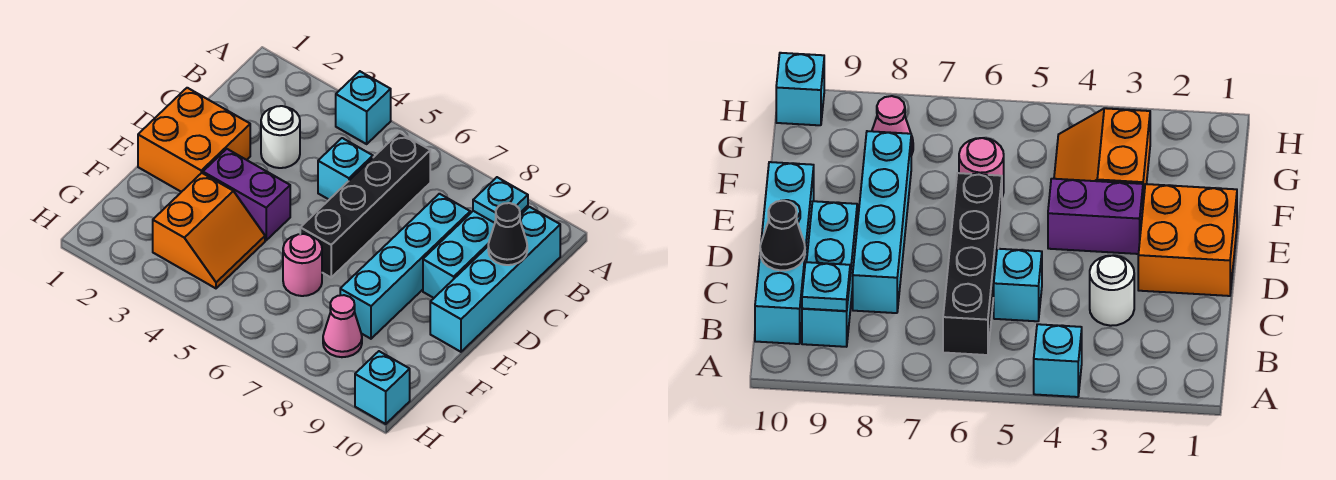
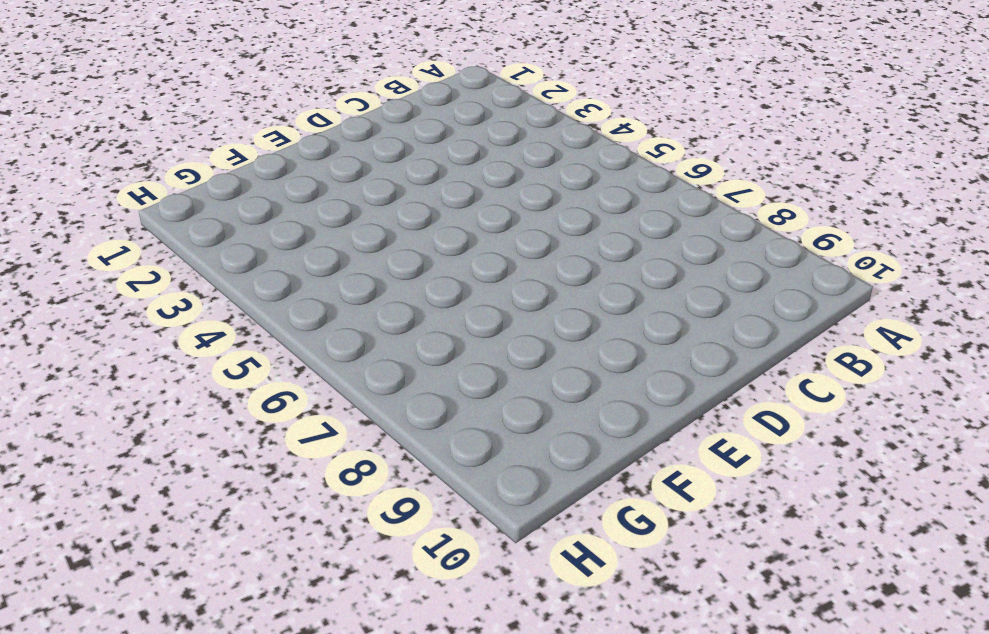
none -> cyan brick A4 level 1
none -> black brick B6:E6 level 1
none -> cyan brick B9:D9 level 1

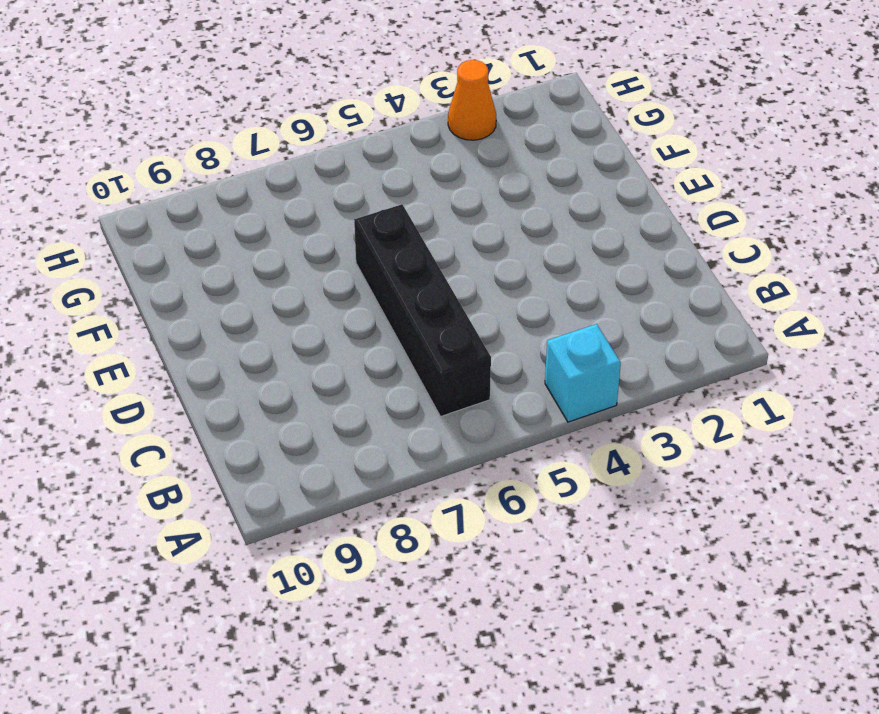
orange cone H3 level 1 -> none
none -> cyan brick B9:D9 level 1
none -> cyan brick B10:E10 level 1
none -> white round brick C3 level 1

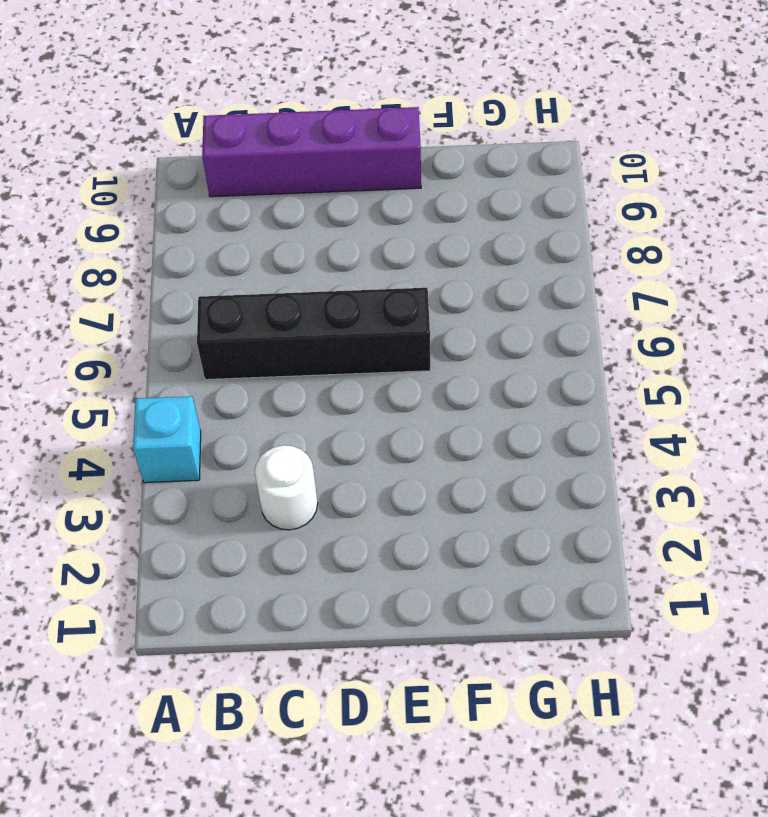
purple brick B10:E10 level 1 -> cyan brick B10:E10 level 1
none -> cyan brick B9:D9 level 1
none -> cyan brick C5 level 1
none -> cyan brick C8:F8 level 1

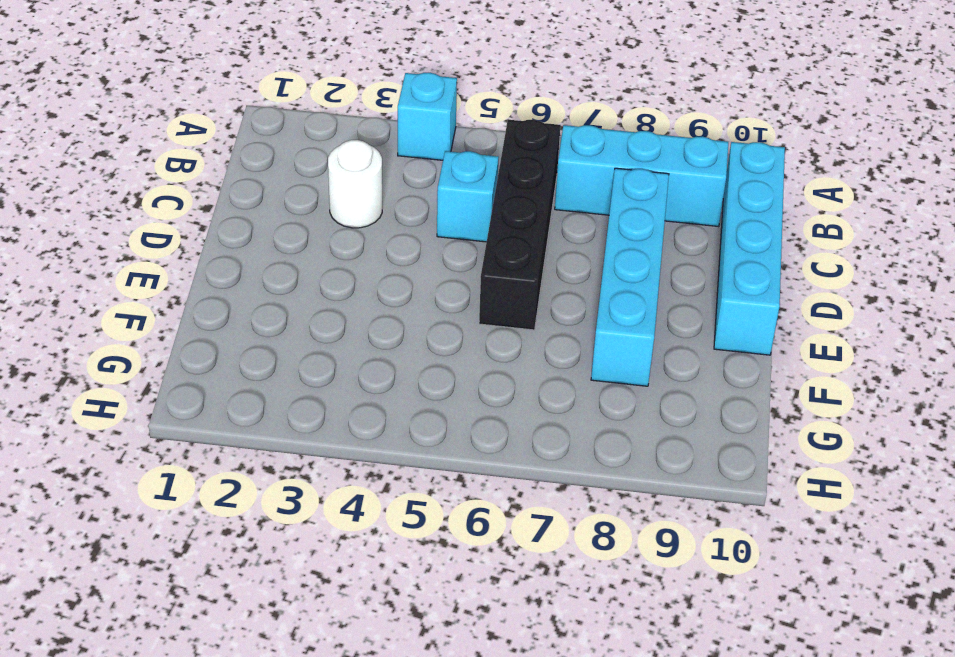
cyan brick B7:B9 level 1 -> cyan brick B9:D9 level 1
none -> orange brick D1:E2 level 1
none -> purple brick E3:E4 level 1
none -> orange slope F3:G4 level 1 top 3

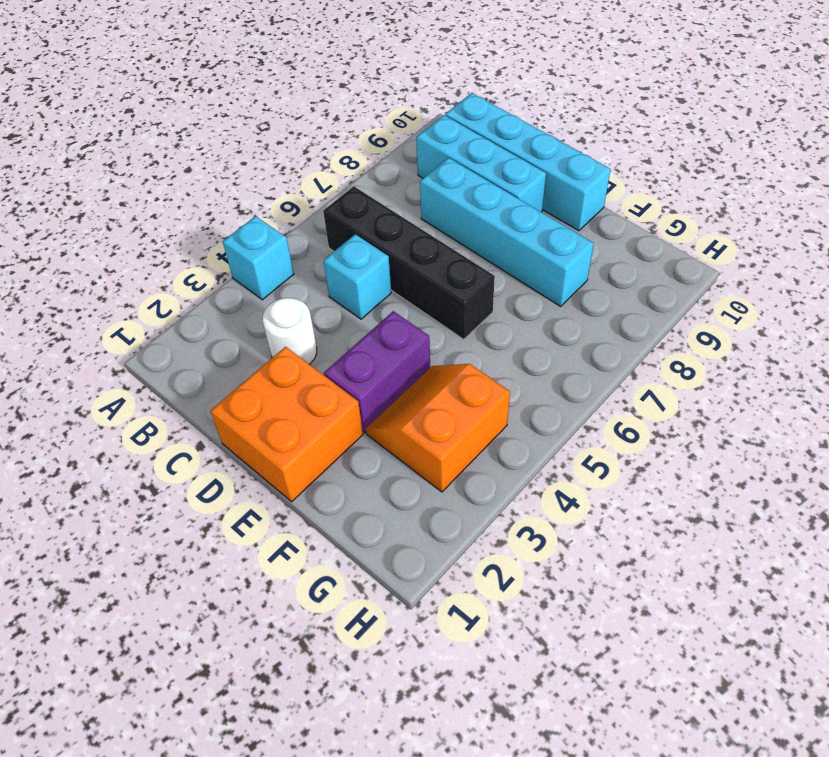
orange slope F3:G4 level 1 top G -> orange slope F3:G4 level 1 top 3
none -> pink round brick F6 level 1
none -> pink cone G8 level 1
none -> cyan brick H10 level 1

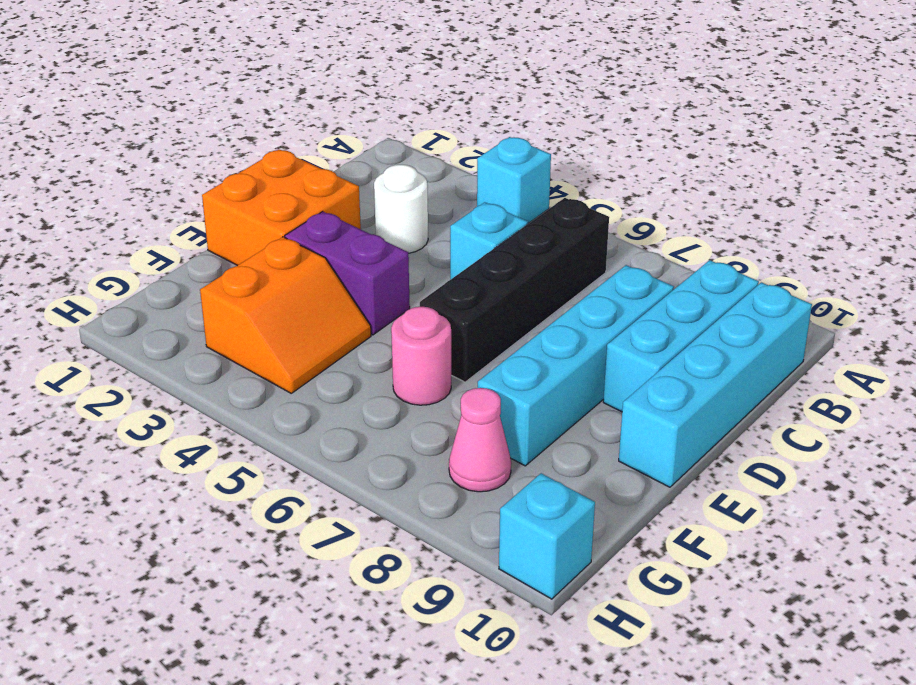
none -> cyan plate B9 level 2
none -> black cone C10 level 2

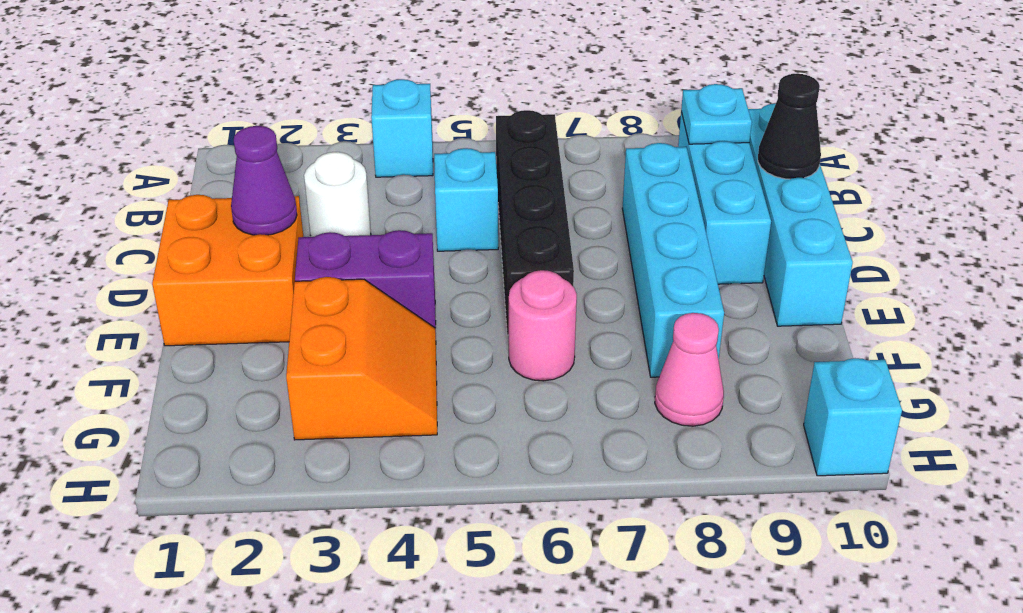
purple cone D2 level 2 -> none

